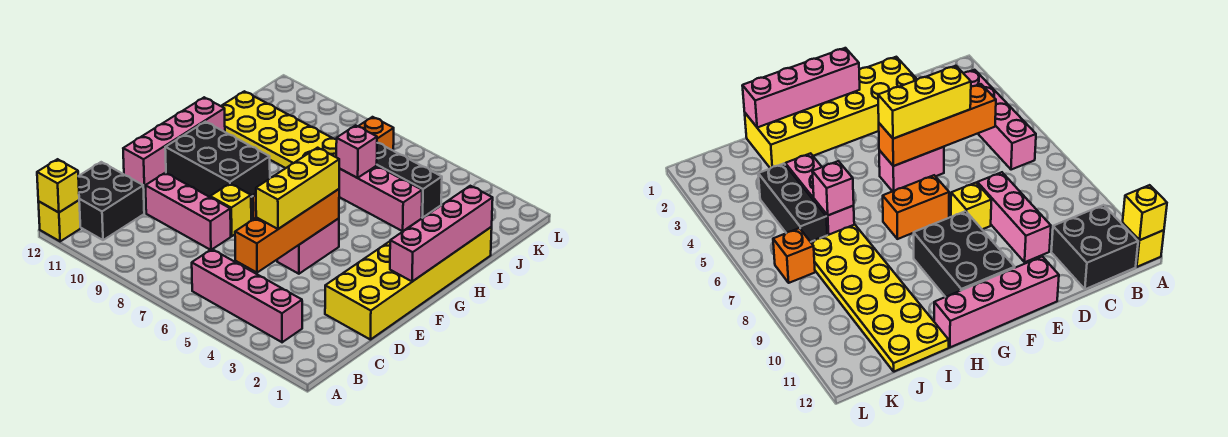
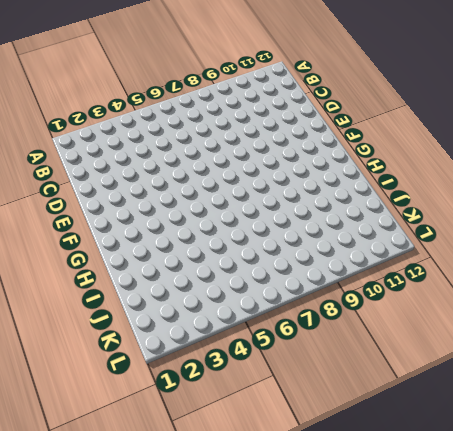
none -> yellow brick A12 level 1
none -> pink brick B3:B6 level 1
none -> black brick B11:C12 level 1

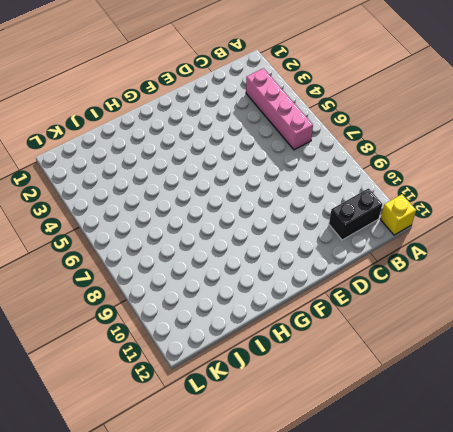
black brick B11:C11 level 1 -> black brick B11:C12 level 1
none -> yellow brick D1:I2 level 1
none -> pink brick D8:D10 level 1
none -> pink brick E5:F5 level 1

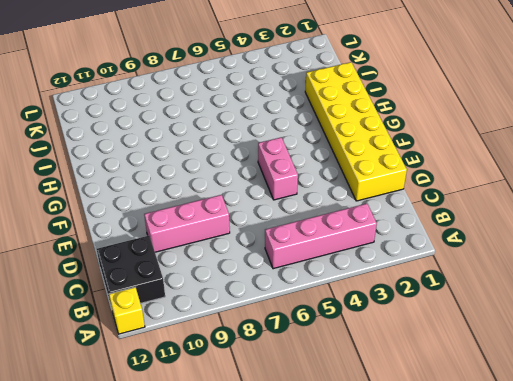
none -> yellow brick E8 level 1
none -> pink brick E12:H12 level 1
none -> orange brick F7:G7 level 1

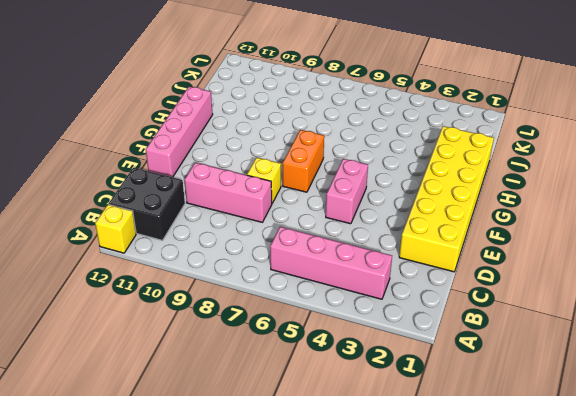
none -> black brick F9:G11 level 1
none -> pink brick I4:I6 level 1
none -> yellow plate I7:J12 level 1

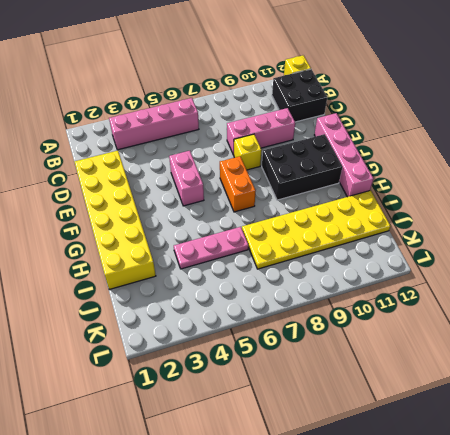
pink plate I4:I6 level 1 -> pink brick I4:I6 level 1
none -> black brick J4:J6 level 1
none -> orange brick K7 level 1
none -> yellow brick A12 level 2

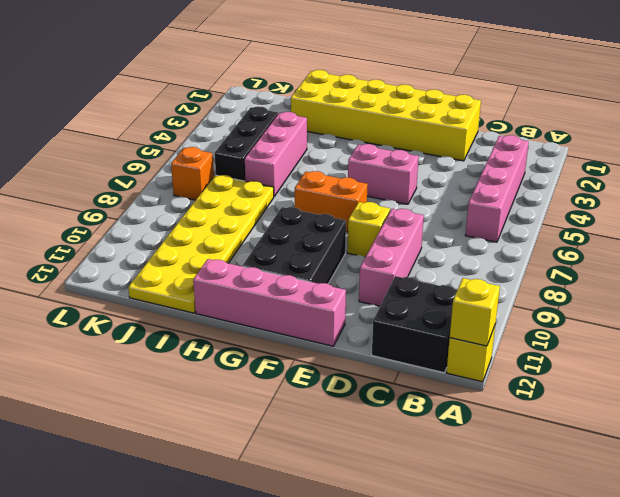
none -> orange brick C5:F5 level 2
none -> pink brick F1:I1 level 2
none -> pink brick I6 level 2

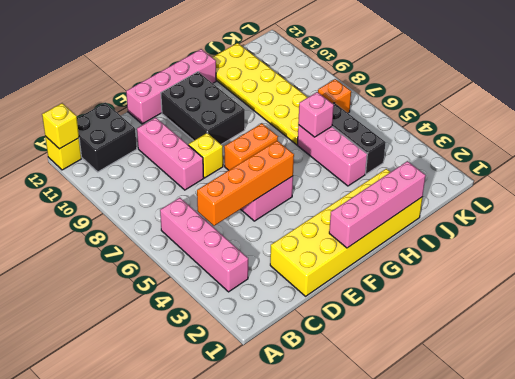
none -> yellow brick D5:F5 level 3

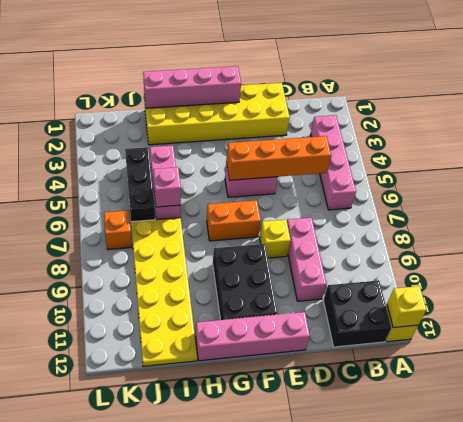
none -> yellow brick D5:F5 level 3

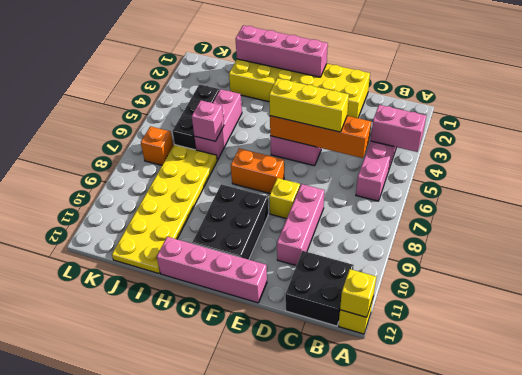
pink brick A4:B4 level 2 -> none

